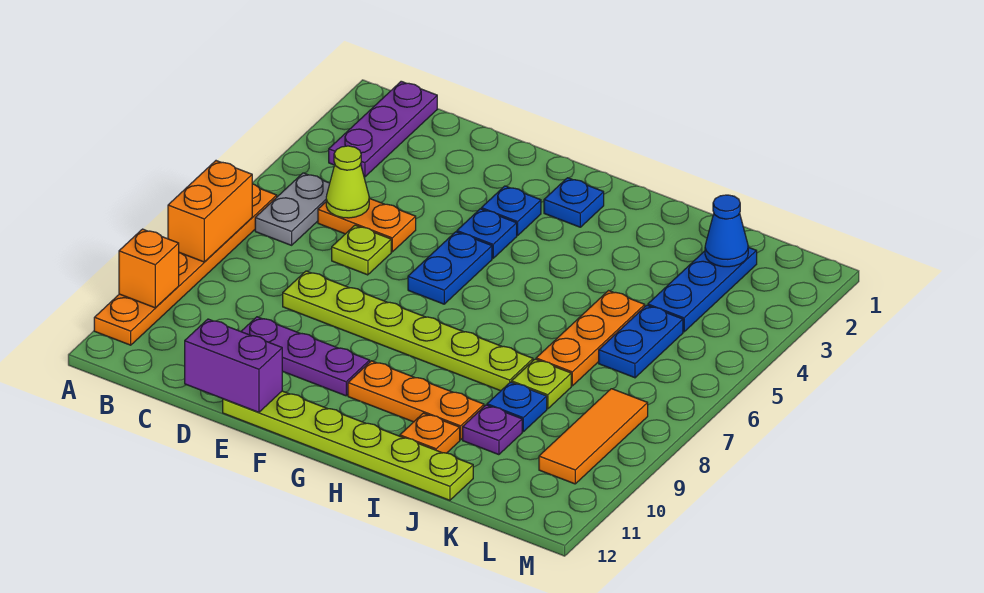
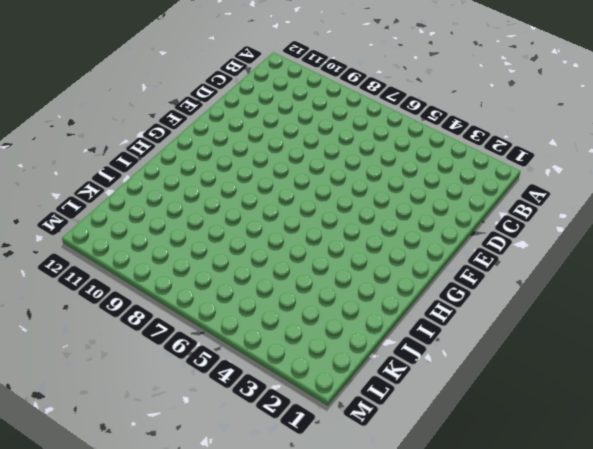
none -> orange plate A6:A11 level 1
none -> purple plate B1:B3 level 1
none -> grey plate B5:B6 level 1

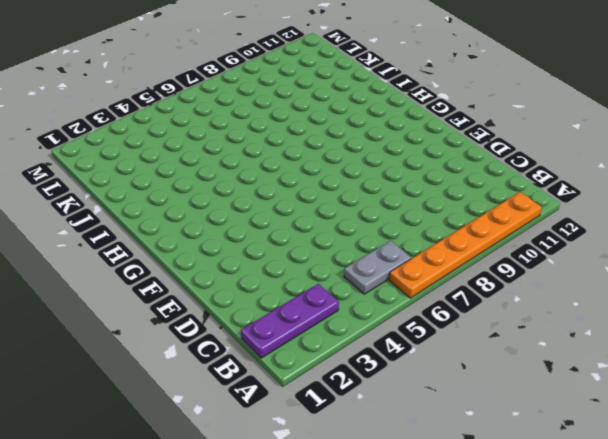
none -> orange plate C5:D5 level 1
none -> lime plate D6 level 1
none -> lime plate D8:I8 level 1

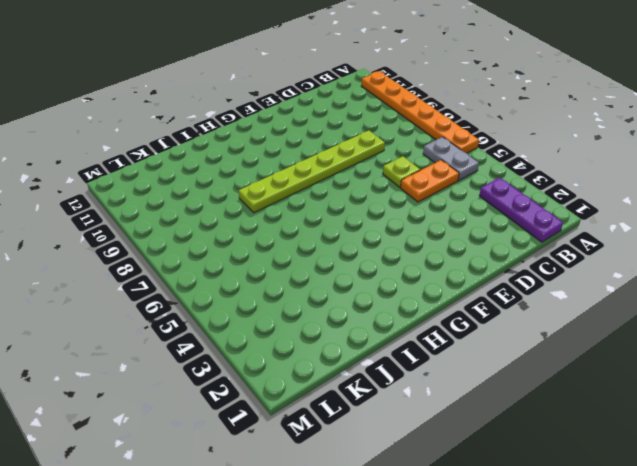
none -> purple plate D10:F10 level 1
none -> lime plate E12:J12 level 1
none -> blue plate F3 level 1

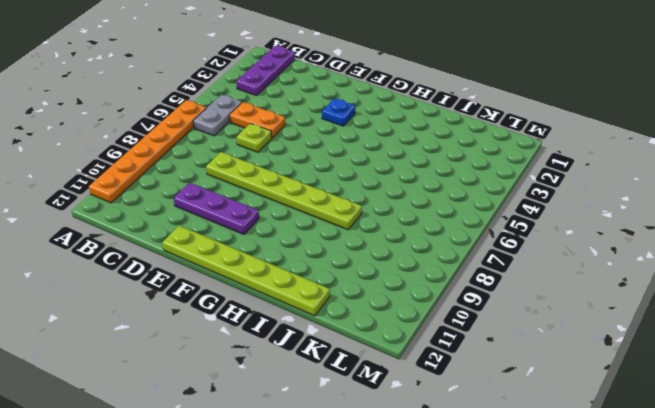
none -> blue plate F4 level 1
none -> blue plate F5:F6 level 1
none -> blue plate G2 level 1

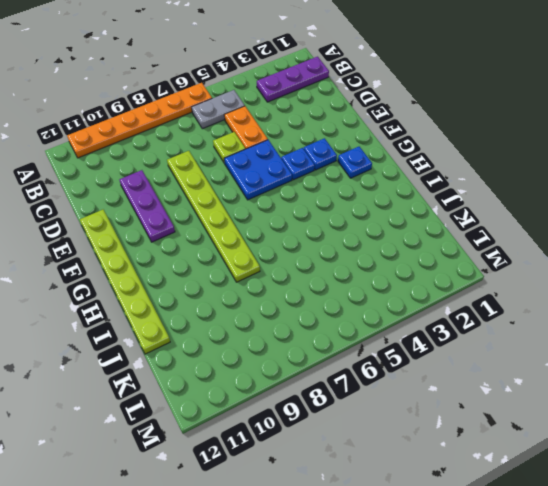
blue plate E5:F6 level 1 -> blue plate F5:F6 level 1
none -> orange plate G10:I10 level 1
none -> orange plate I11 level 1
none -> orange plate J5:J7 level 1

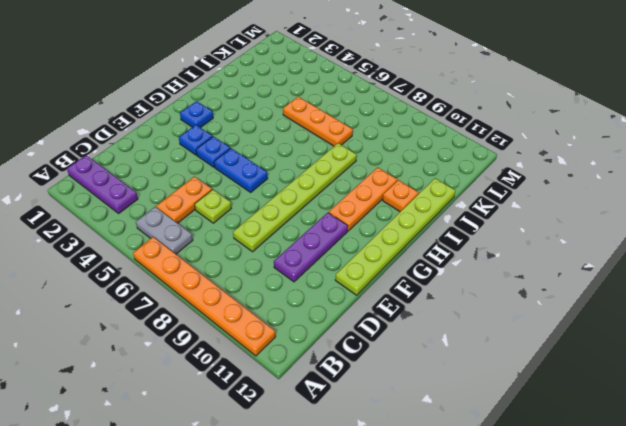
none -> lime plate J8 level 1
none -> blue plate J9 level 1
none -> purple plate J10 level 1

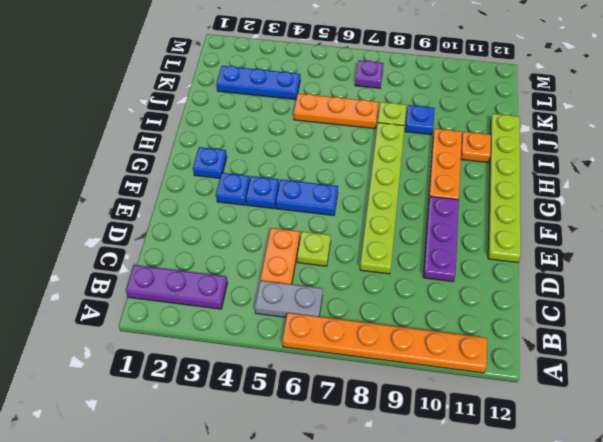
purple plate L7 level 1 -> purple plate J10 level 1
none -> blue plate K5:K6 level 1
none -> orange tile L8:L10 level 1
none -> orange brick A7:A8 level 2

